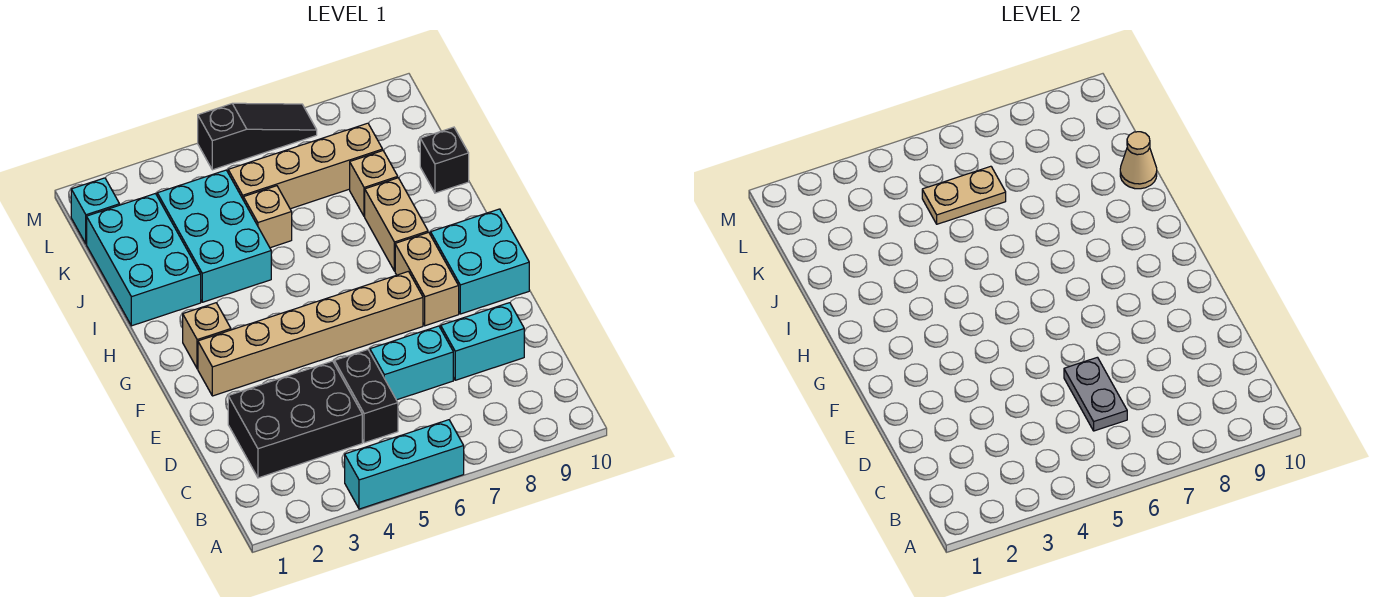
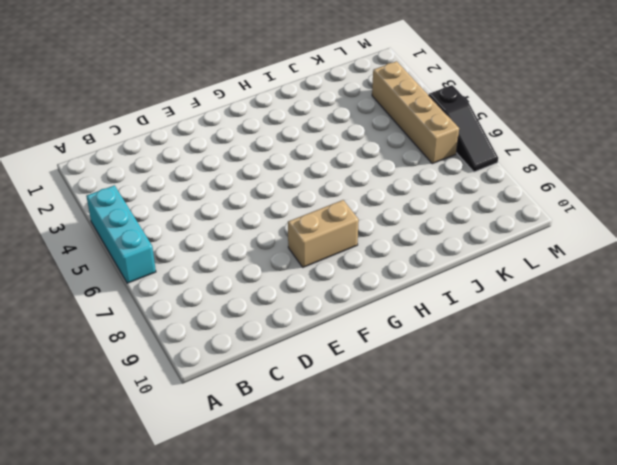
tan brick L3:L6 level 1 -> tan brick K5:K8 level 1
none -> black brick C2:D4 level 1
none -> black brick C5:D5 level 1
none -> cyan brick D6:D7 level 1

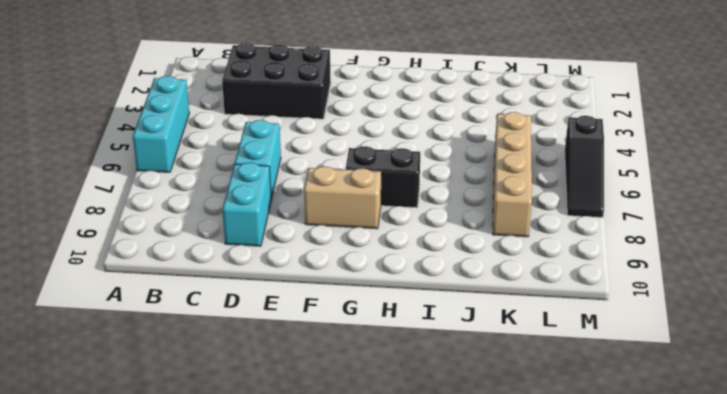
black brick C2:E3 level 1 -> black brick C2:D4 level 1
black brick G7:H7 level 1 -> black brick C5:D5 level 1
none -> tan brick F2:F7 level 1
none -> cyan brick F9:G10 level 1
none -> tan brick G2 level 1

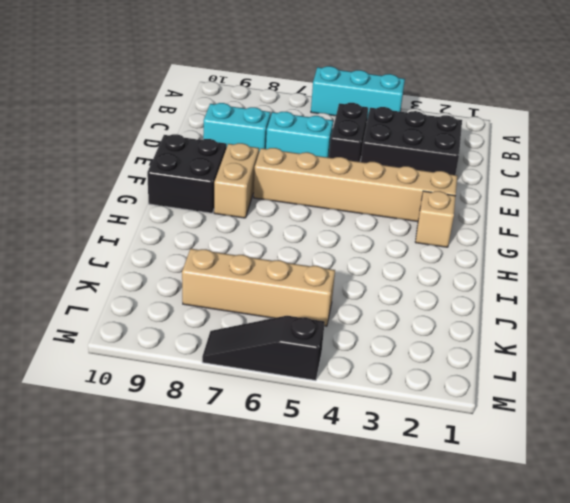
black brick F9:G10 level 1 -> cyan brick F9:G10 level 1
none -> tan brick H8:I8 level 1
none -> cyan brick I1:K2 level 1
none -> cyan brick I3:K4 level 1

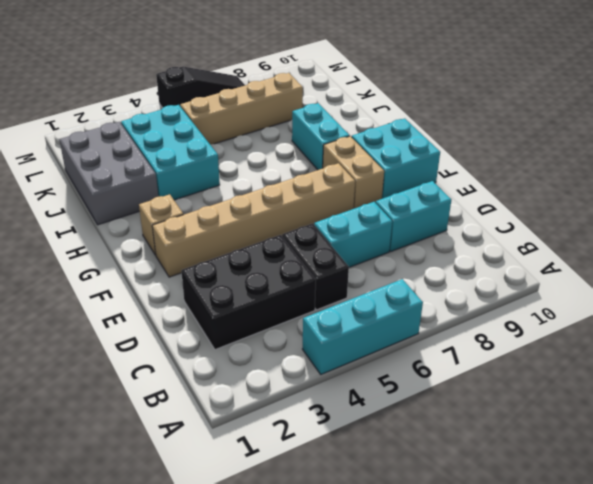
cyan brick H8:I8 level 1 -> tan brick H8:I8 level 1
grey brick I1:K2 level 1 -> cyan brick I1:K2 level 1
none -> tan brick J5 level 1
none -> tan brick J8 level 1
none -> black brick J10 level 1

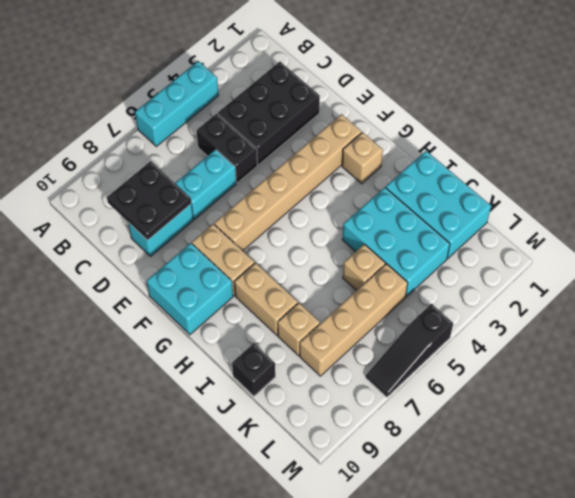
black plate C8:D9 level 2 -> none
none -> cyan brick L1 level 1
none -> grey plate C6:D6 level 2
none -> tan cone J10 level 2

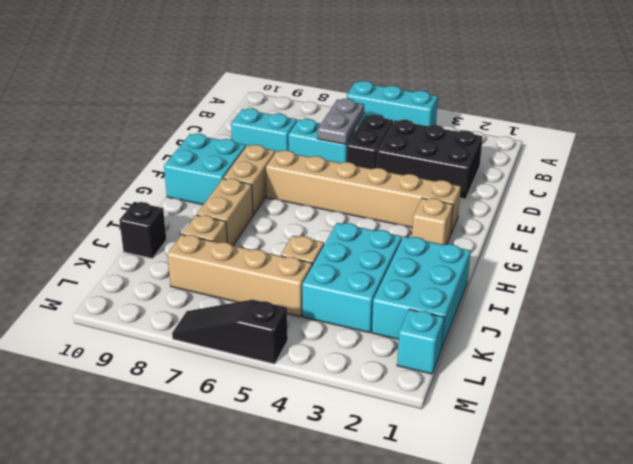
none -> tan cone J10 level 2
none -> tan plate K5:K6 level 2

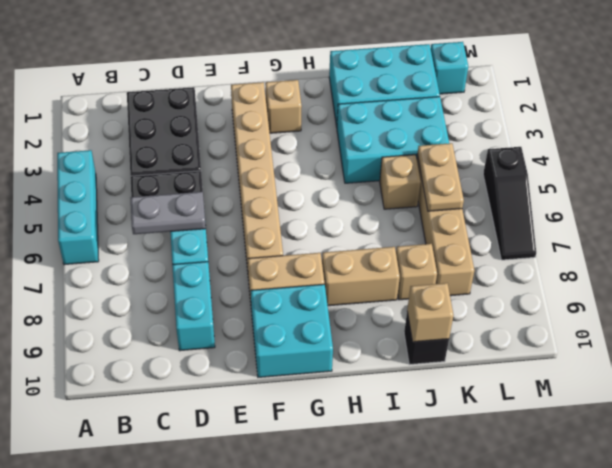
tan brick J10 level 2 -> tan cone J10 level 2

